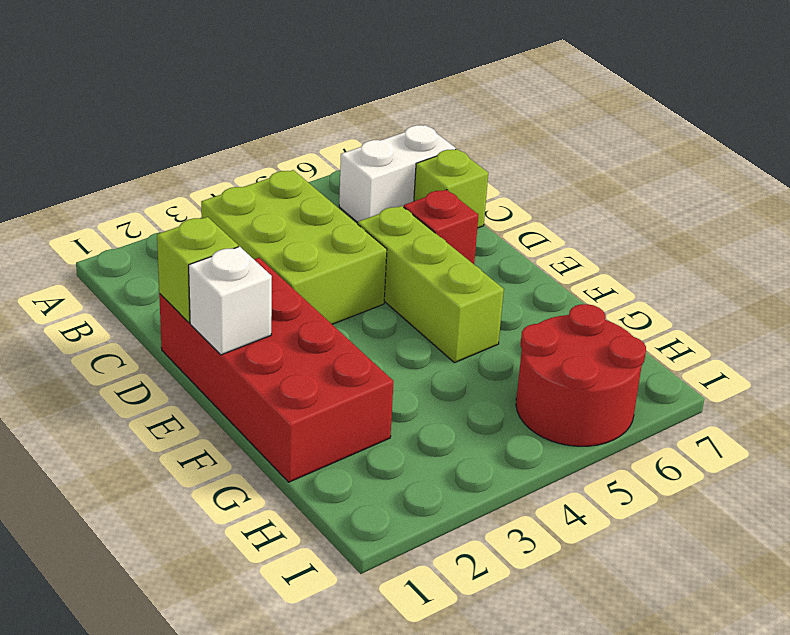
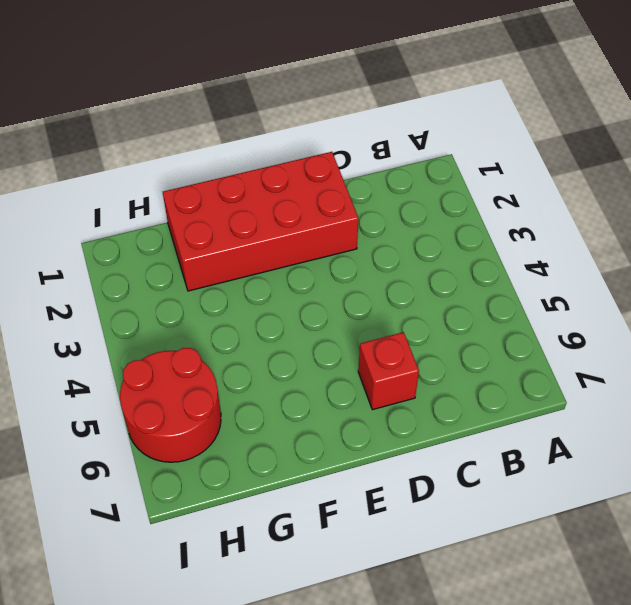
none -> lime brick B3:D4 level 1
none -> white brick B6:B7 level 1

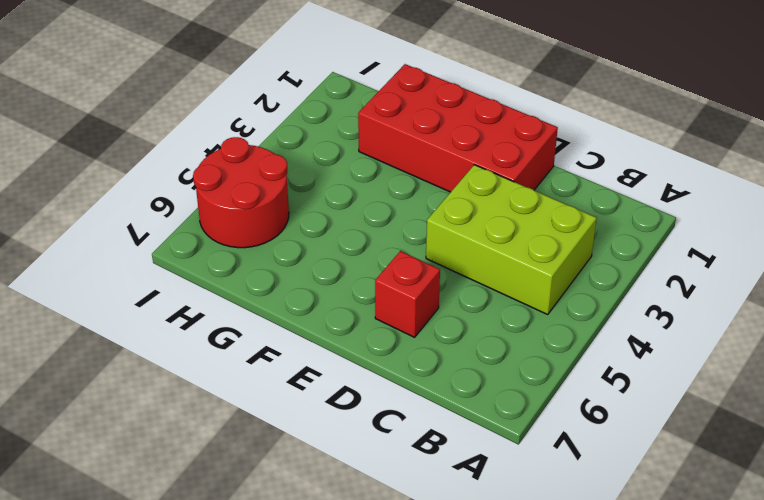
none -> white brick B6:B7 level 1
none -> lime brick C7 level 1

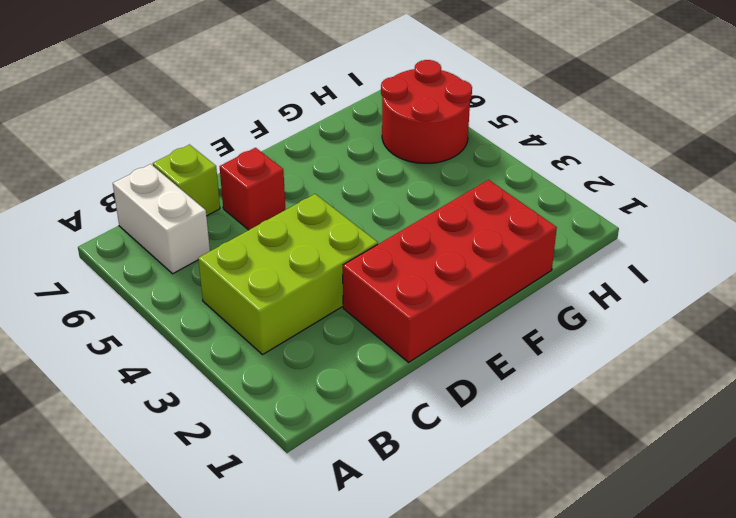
none -> lime brick D5:F5 level 1
none -> lime brick D1 level 2

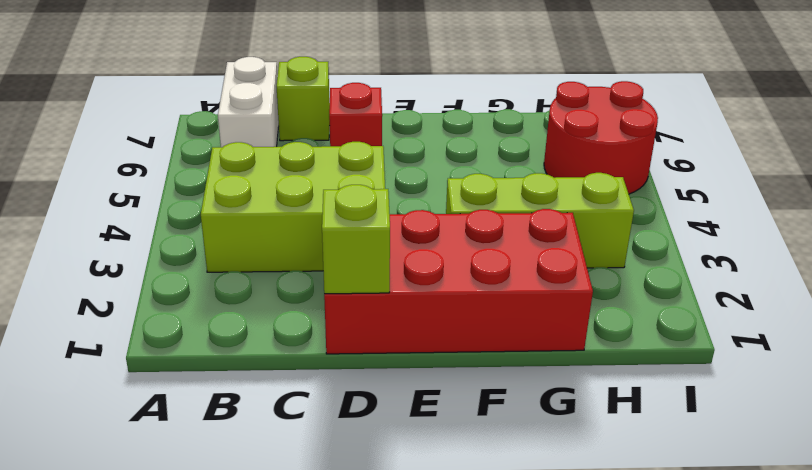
lime brick F3:H3 level 1 -> lime brick D5:F5 level 1
none -> white brick E1 level 2

